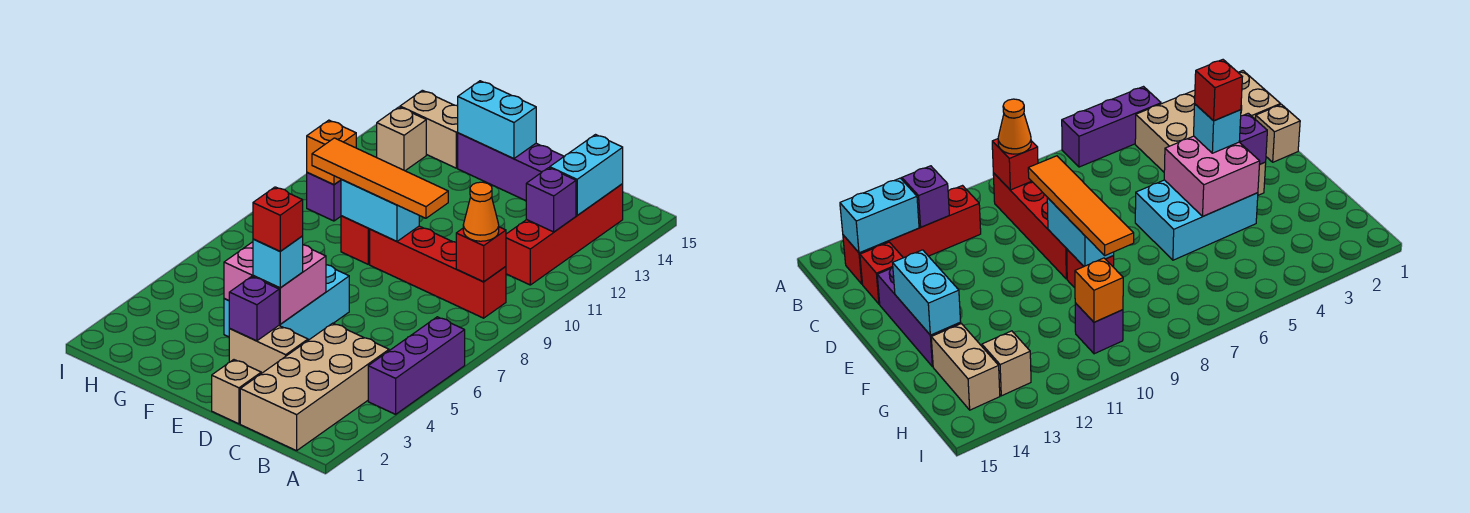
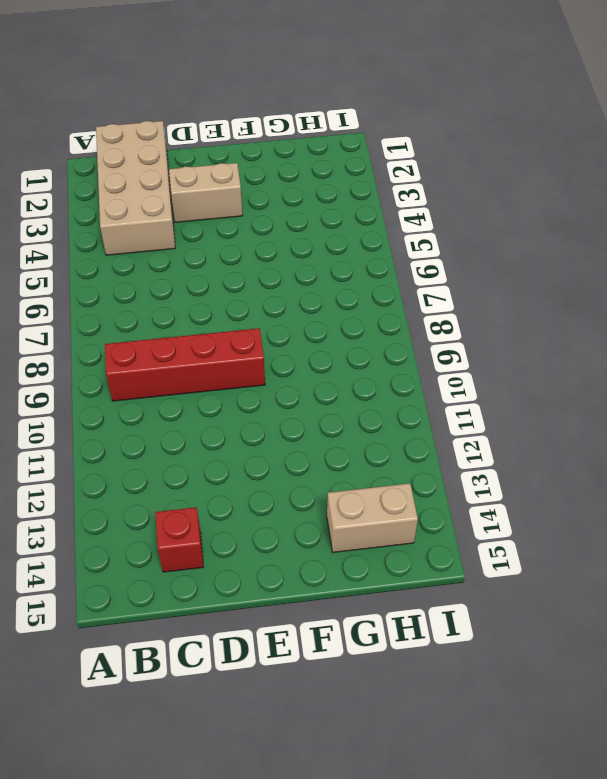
none -> purple brick A4:A6 level 1
none -> red brick B11:B14 level 1
none -> tan brick D1 level 1

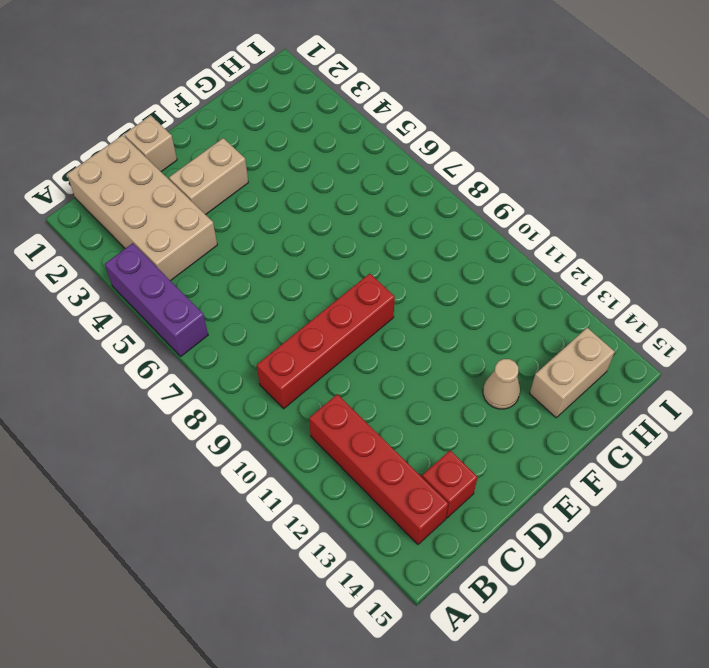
tan cone F13 level 1 -> none
none -> purple brick D14:F14 level 1
none -> cyan brick E4:F6 level 1
none -> red brick F9 level 1

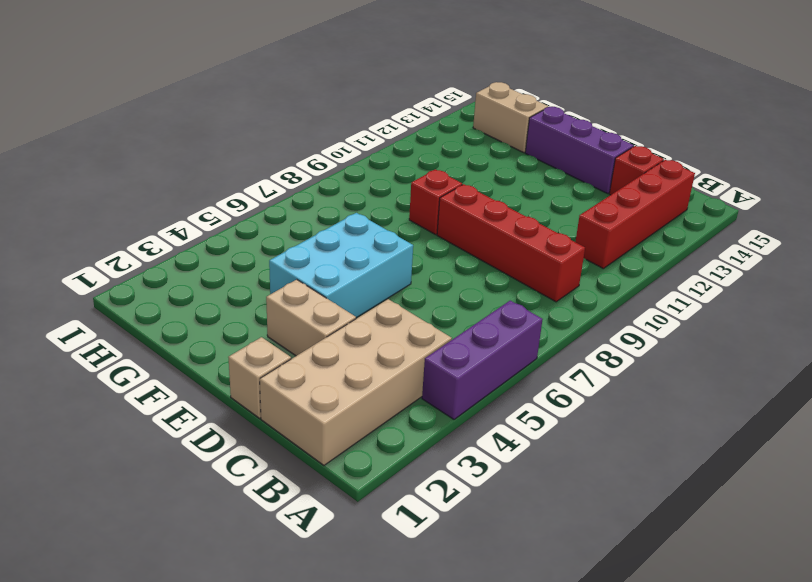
none -> purple brick H10 level 1
none -> tan brick H13 level 1
none -> red brick B9 level 2

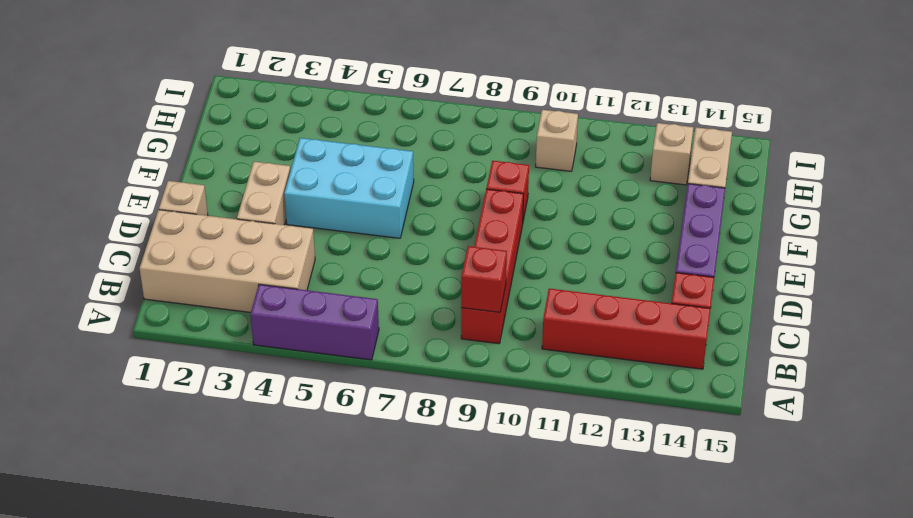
tan brick H10 level 1 -> purple brick H10 level 1
none -> purple brick B12 level 2
none -> cyan brick B13:B14 level 2
none -> purple brick E3 level 2

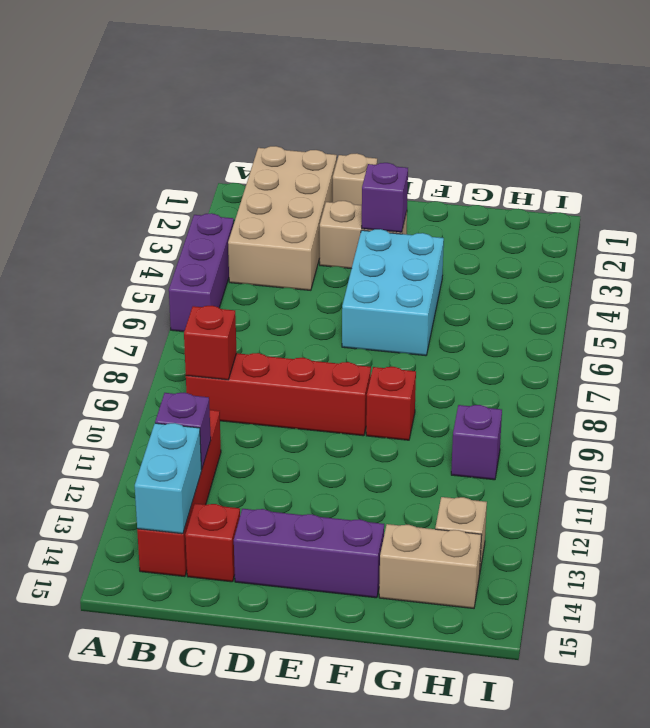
none -> pink brick E4:F5 level 2
none -> cyan brick E9:F9 level 2
none -> cyan brick E14:F14 level 2

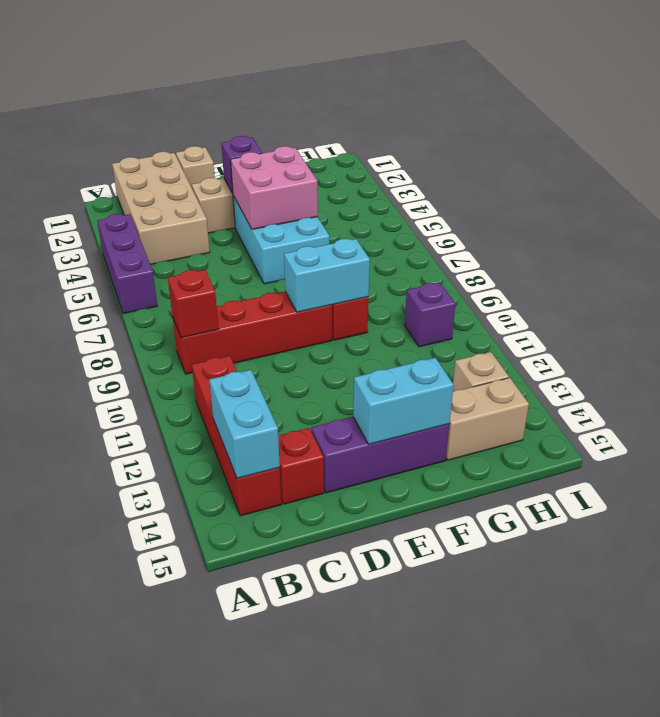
none -> purple brick B12 level 2
none -> orange brick H10 level 2
none -> orange cone B9 level 3

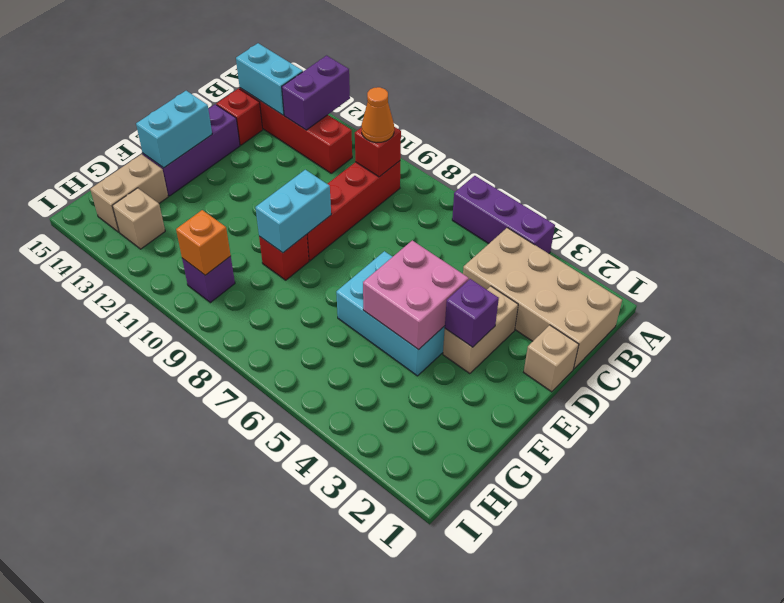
purple brick A12:B12 level 2 -> purple brick B12 level 2
none -> orange tile D9:G9 level 3
none -> cyan brick E4 level 3
none -> red brick E4 level 4

